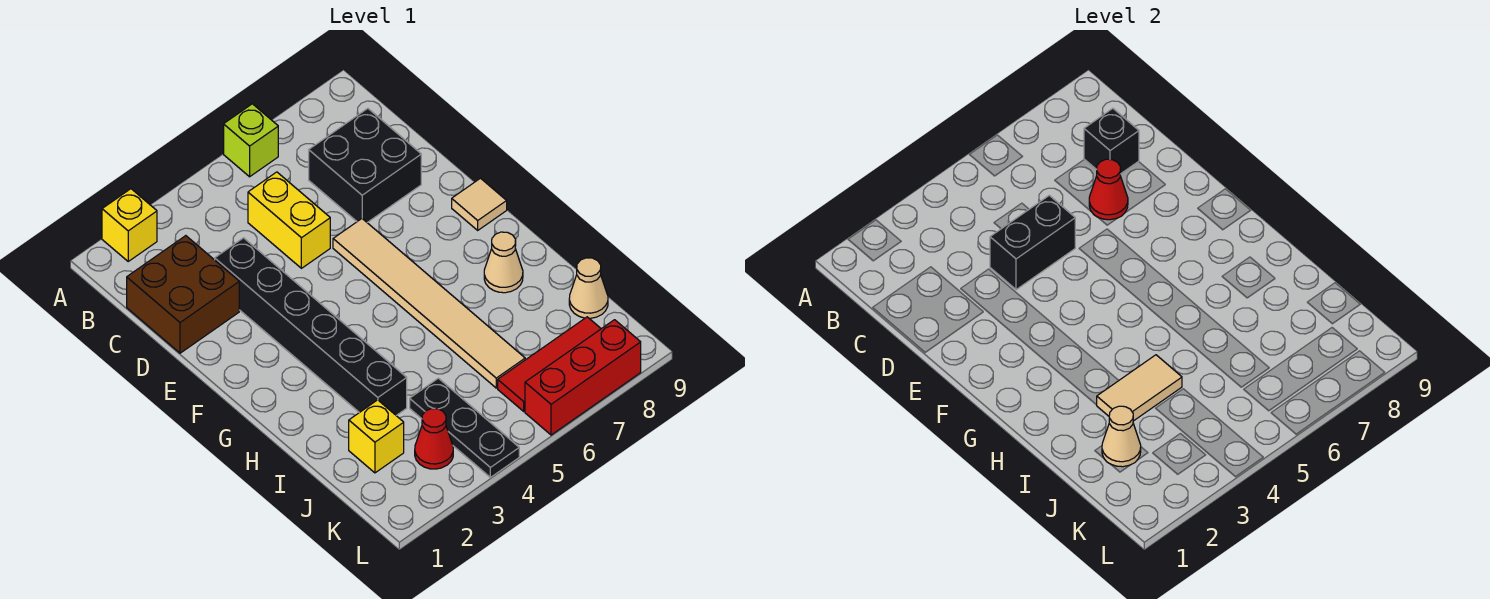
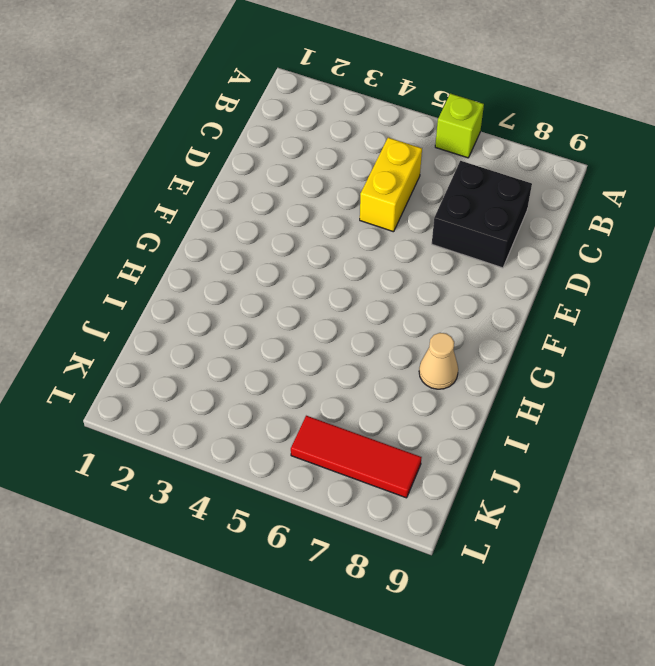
none -> yellow brick A2 level 1
none -> brown brick C1:D2 level 1
none -> black brick D3:I3 level 1

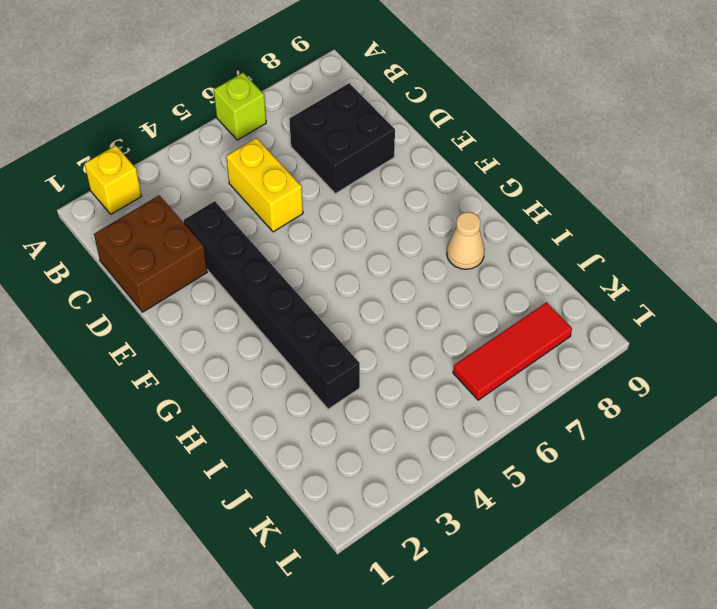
none -> tan tile E6:J6 level 1
none -> tan tile F9 level 1
none -> yellow brick J2 level 1

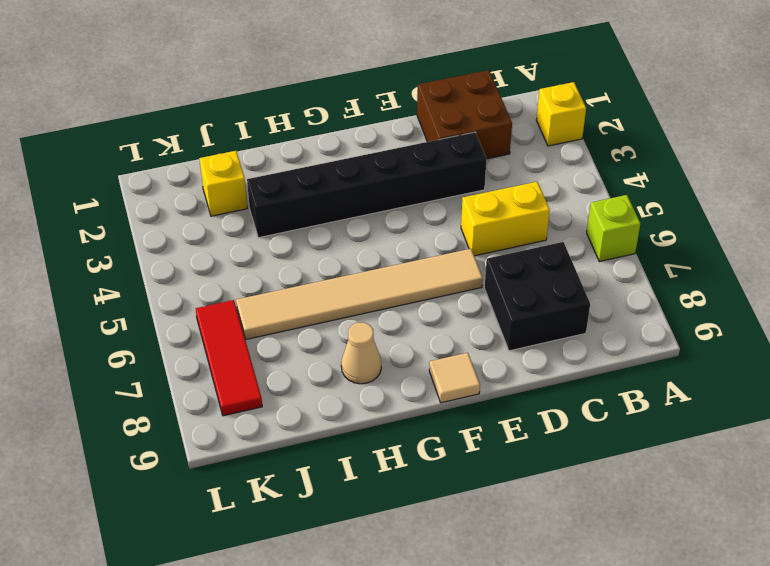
none -> black plate J4:L4 level 1
none -> tan cone J9 level 1
none -> red cone K3 level 1

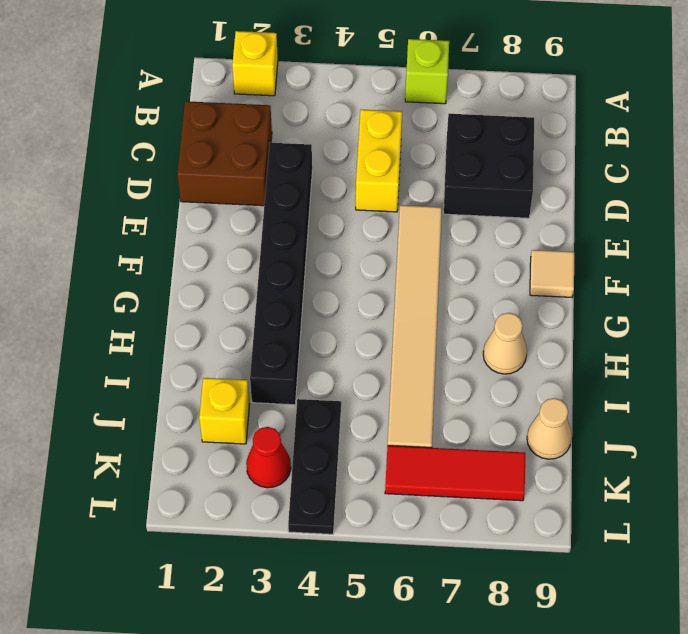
none -> red brick L6:L8 level 1
none -> black brick C8 level 2
none -> black brick D4:D5 level 2

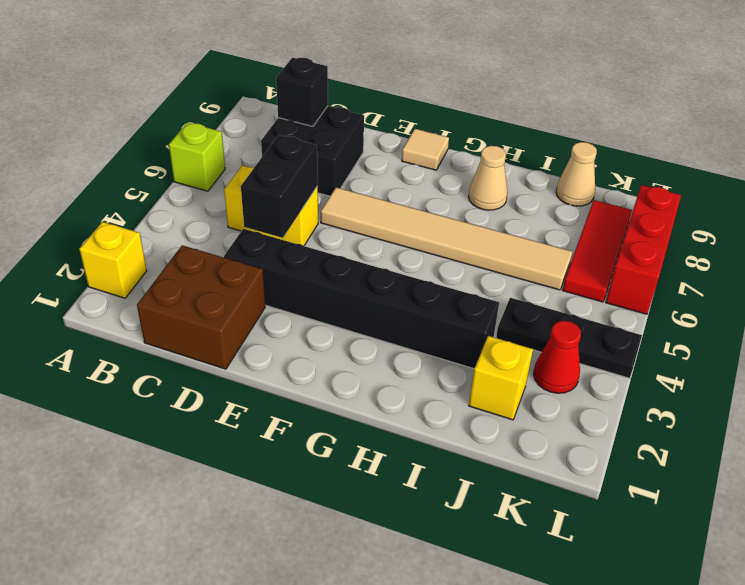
none -> red cone D7 level 2
none -> tan tile I3:I4 level 2
none -> tan cone J2 level 2

